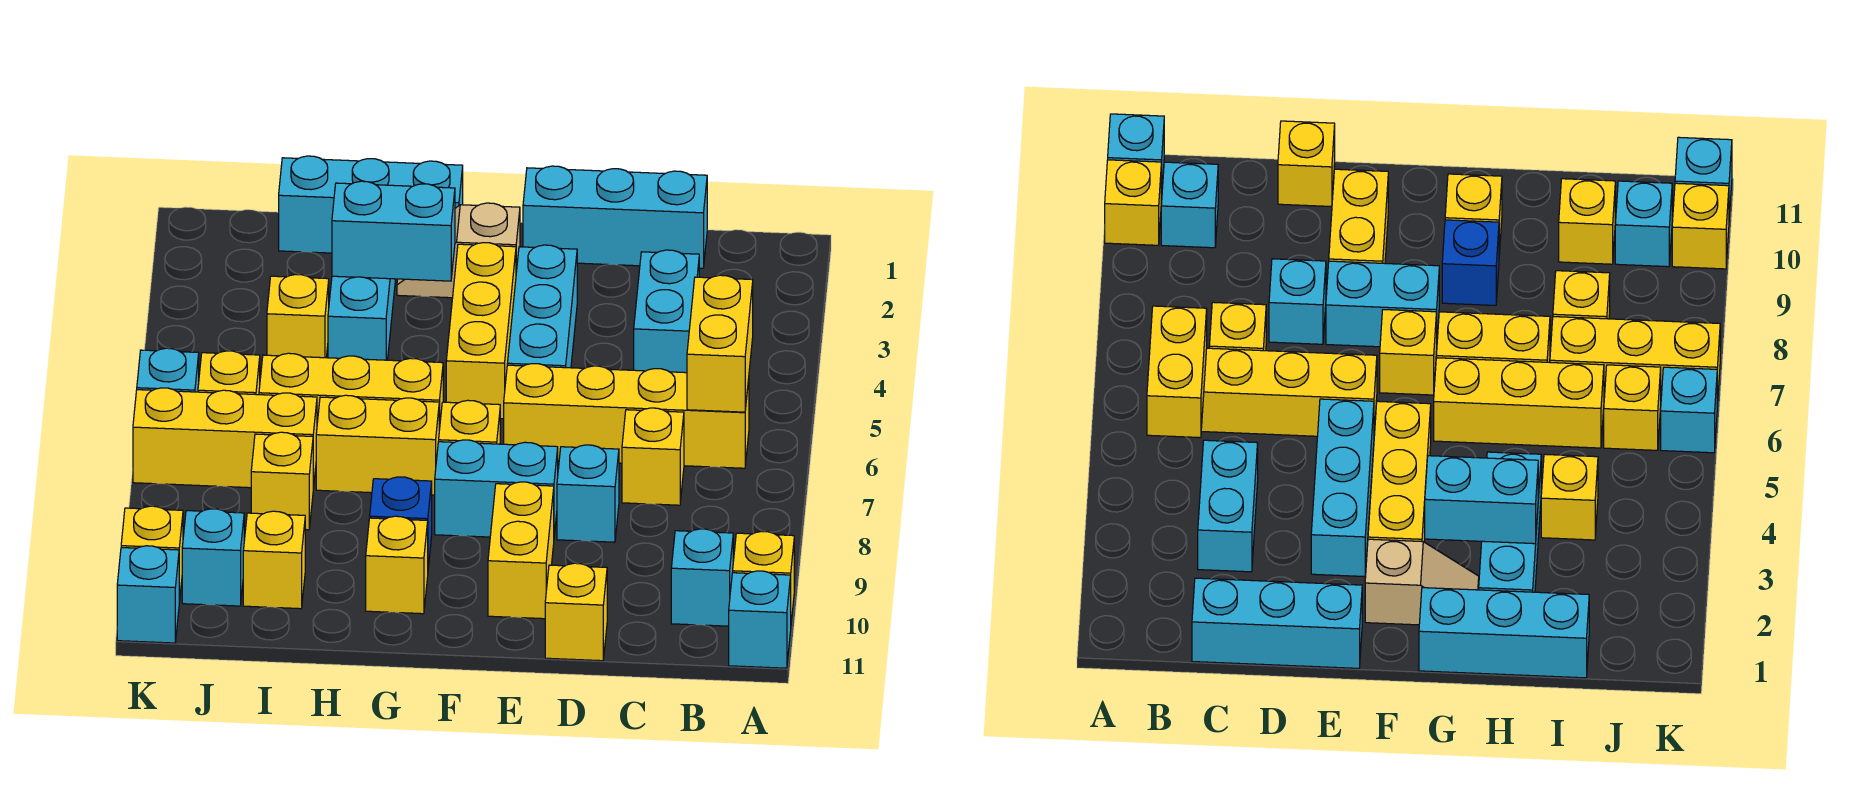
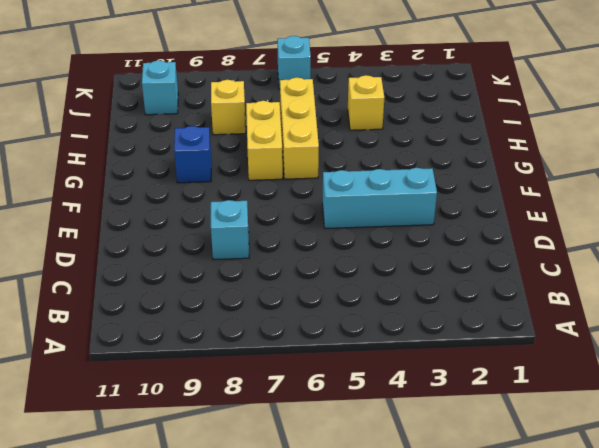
none -> yellow brick A10 level 1
none -> cyan brick A11 level 1
none -> yellow brick B6:E6 level 1
none -> cyan brick B10 level 1

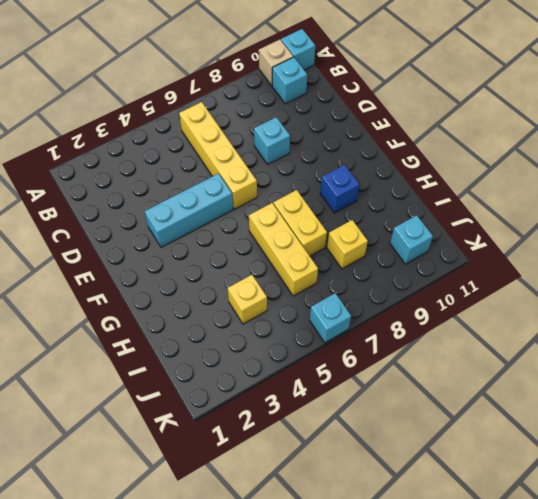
tan brick A10 level 1 -> yellow brick A10 level 1
none -> cyan brick C1:E1 level 1
none -> cyan brick C3:C4 level 1
none -> yellow brick C7 level 1
none -> yellow brick D11 level 1

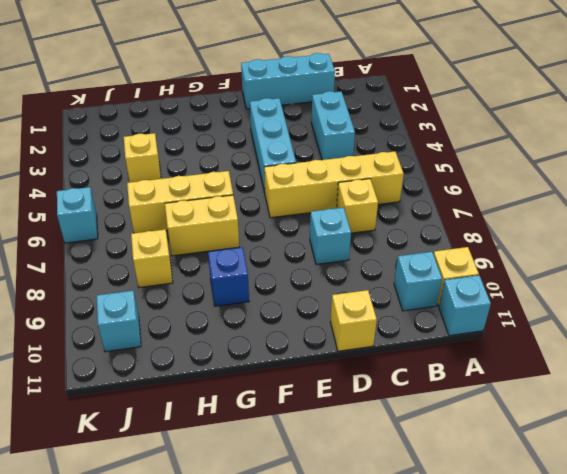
none -> cyan brick E8:F8 level 1
none -> yellow brick E9:E10 level 1
none -> tan slope F2:G2 level 1 top F
none -> yellow brick F3:F5 level 1

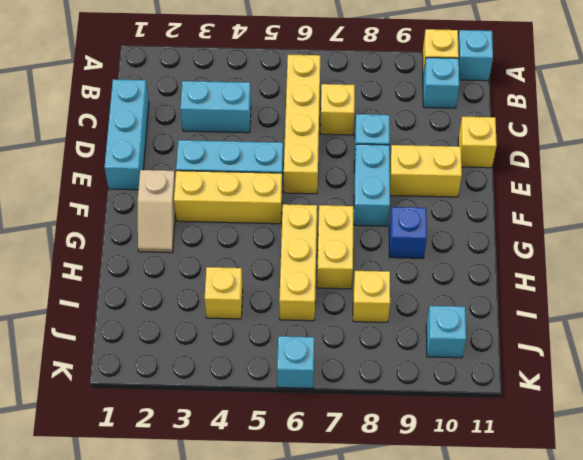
none -> yellow brick F7 level 1
none -> cyan brick G1:I1 level 1
none -> yellow brick G10 level 1
none -> cyan brick H2:H4 level 1

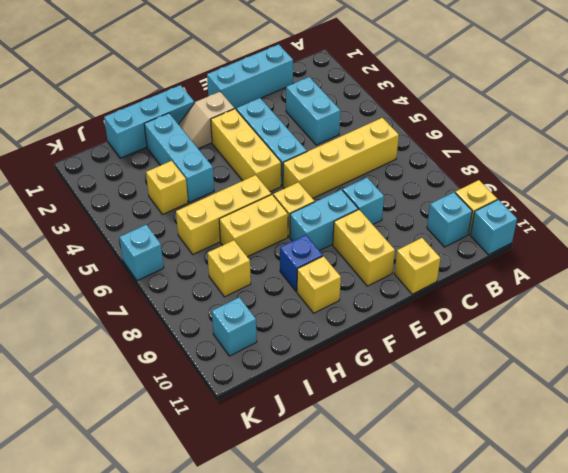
none -> yellow brick C7 level 1
none -> yellow brick I7:K7 level 1
none -> yellow brick I10 level 1
none -> yellow brick J6 level 1

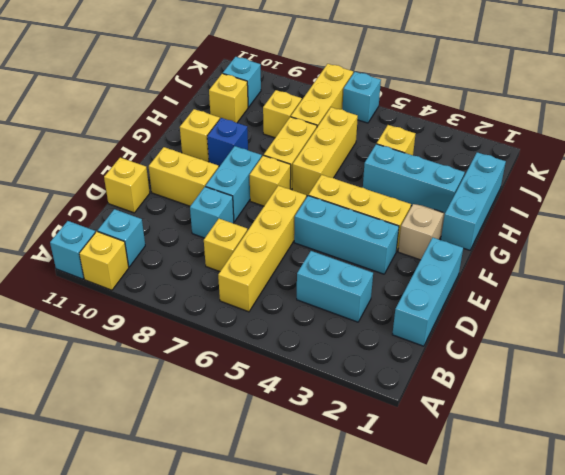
none -> yellow brick J6 level 1
none -> yellow brick K10 level 1
none -> cyan brick K11 level 1
none -> yellow brick B5:B6 level 2

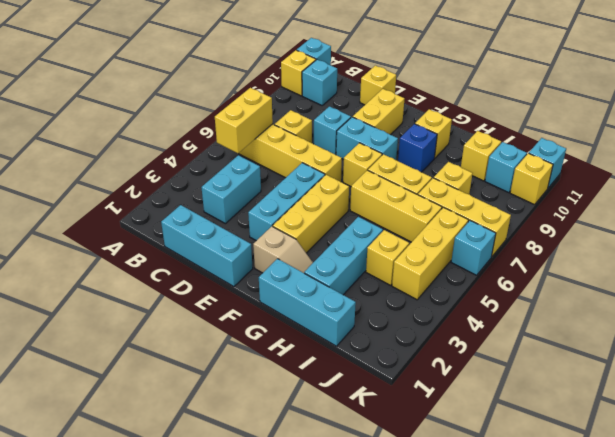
yellow brick J4:J6 level 1 -> yellow brick J6 level 1
none -> cyan brick G3:H3 level 2

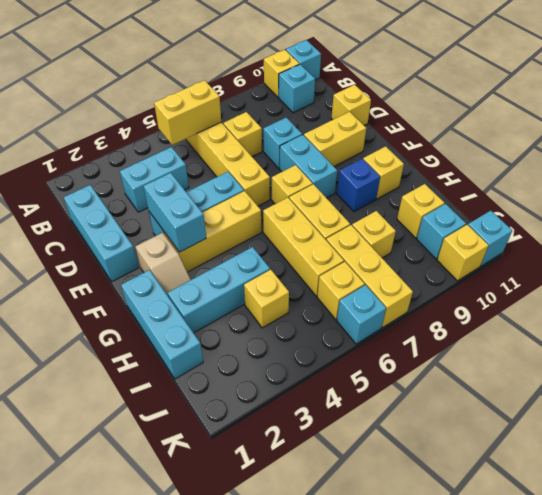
cyan brick E3:F3 level 2 -> cyan brick G3:H3 level 2

